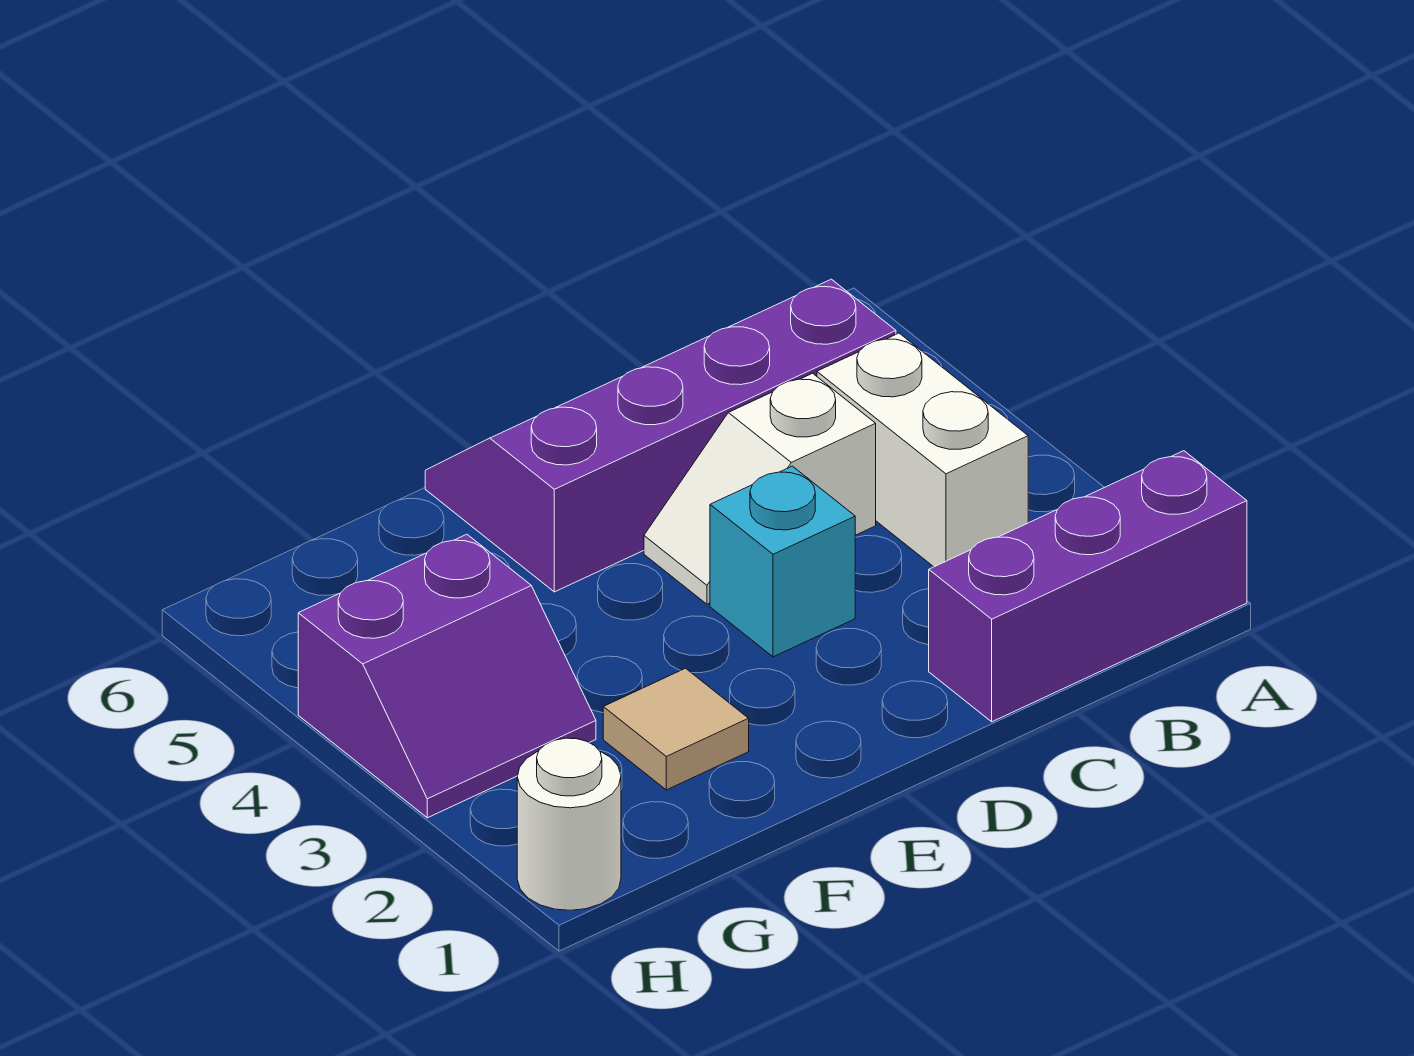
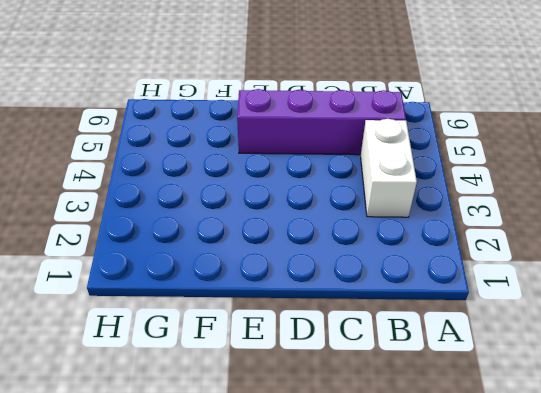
none -> purple brick A1:C1 level 1
none -> white slope C4:D4 level 1 top C

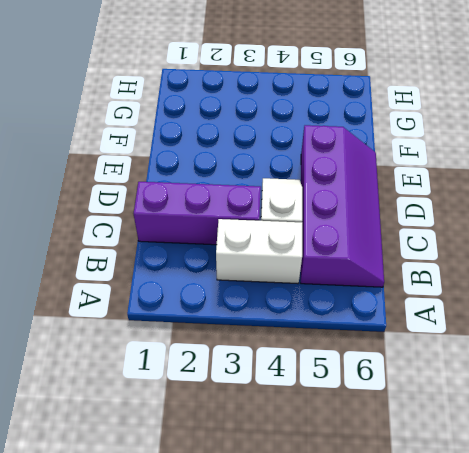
purple brick C1:C3 level 1 -> purple brick A1:C1 level 1
none -> cyan brick D3 level 1
none -> tan tile F2 level 1

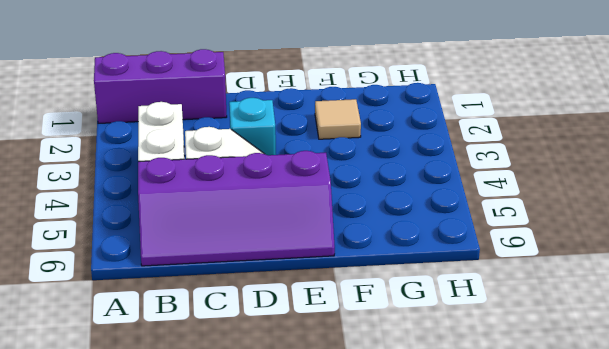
none -> purple slope G3:H4 level 1 top 4
none -> white round brick H1 level 1

